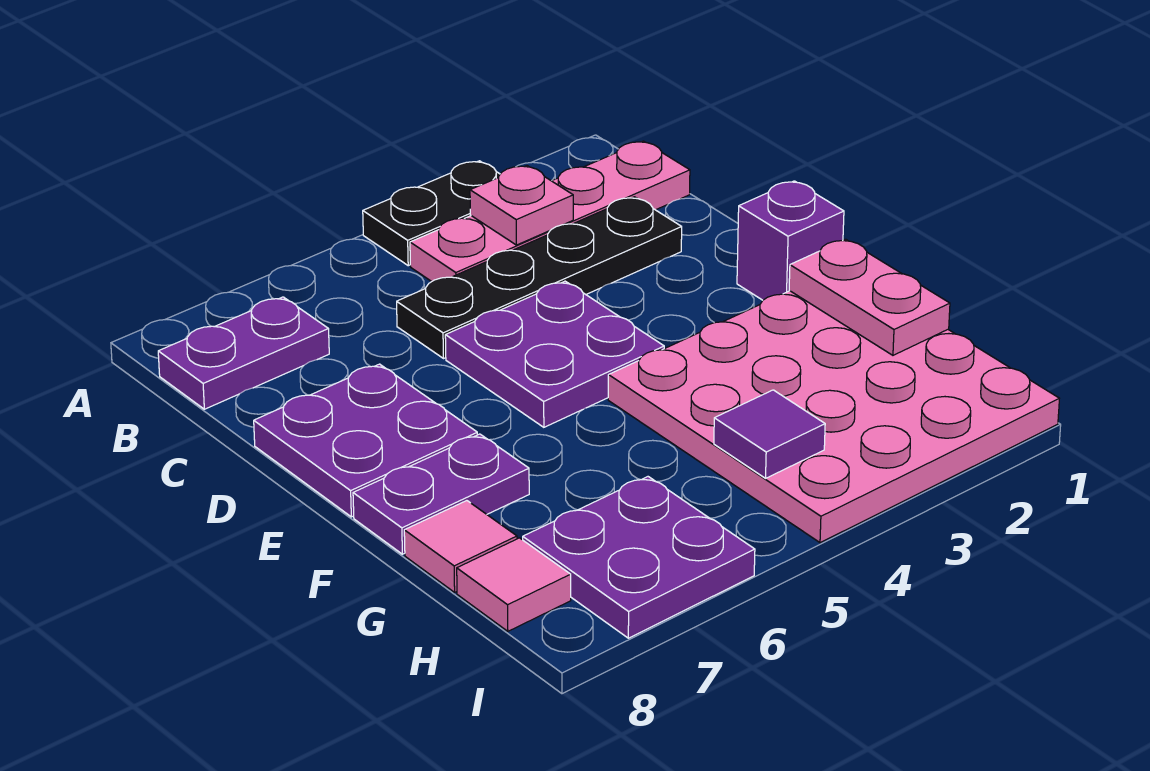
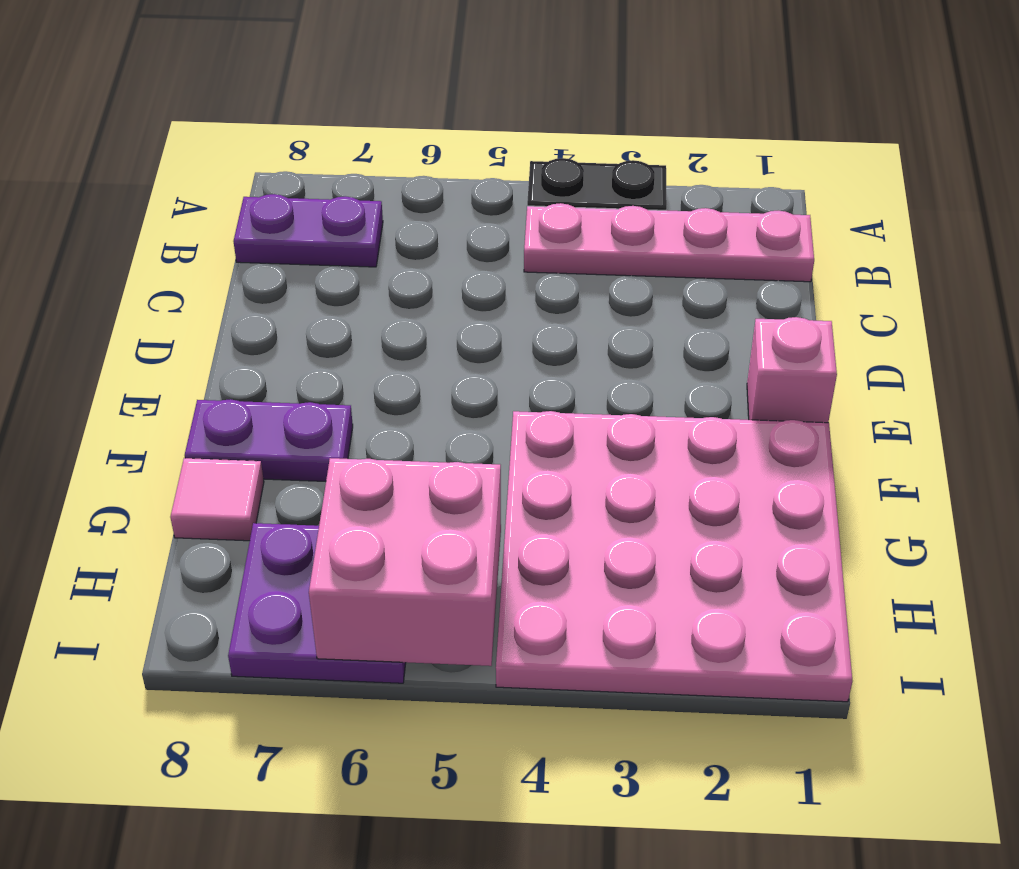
pink brick E1 level 1 -> purple brick E1 level 1
pink brick H5:I6 level 2 -> none
none -> black plate C2:C5 level 1
none -> purple plate D4:E5 level 1
none -> purple plate D7:E8 level 1

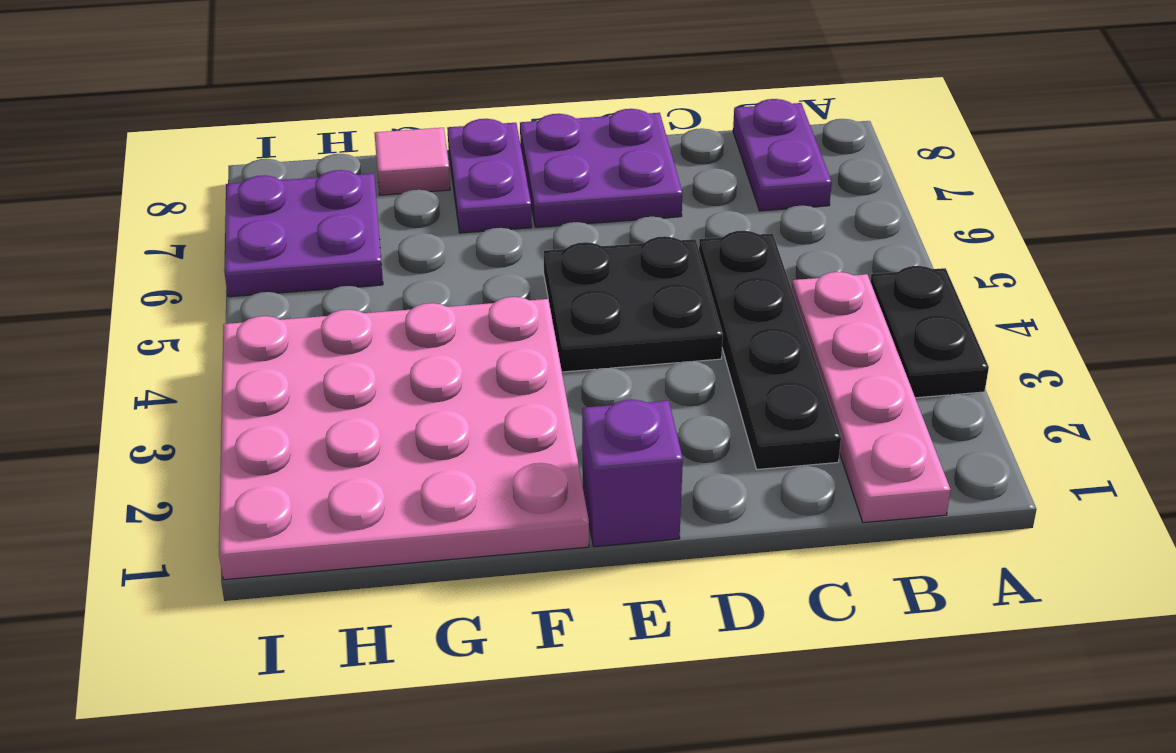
black plate D4:E5 level 1 -> purple plate D4:E5 level 1
none -> pink tile H8 level 1
none -> pink plate B3 level 2
none -> pink plate F1:G1 level 2

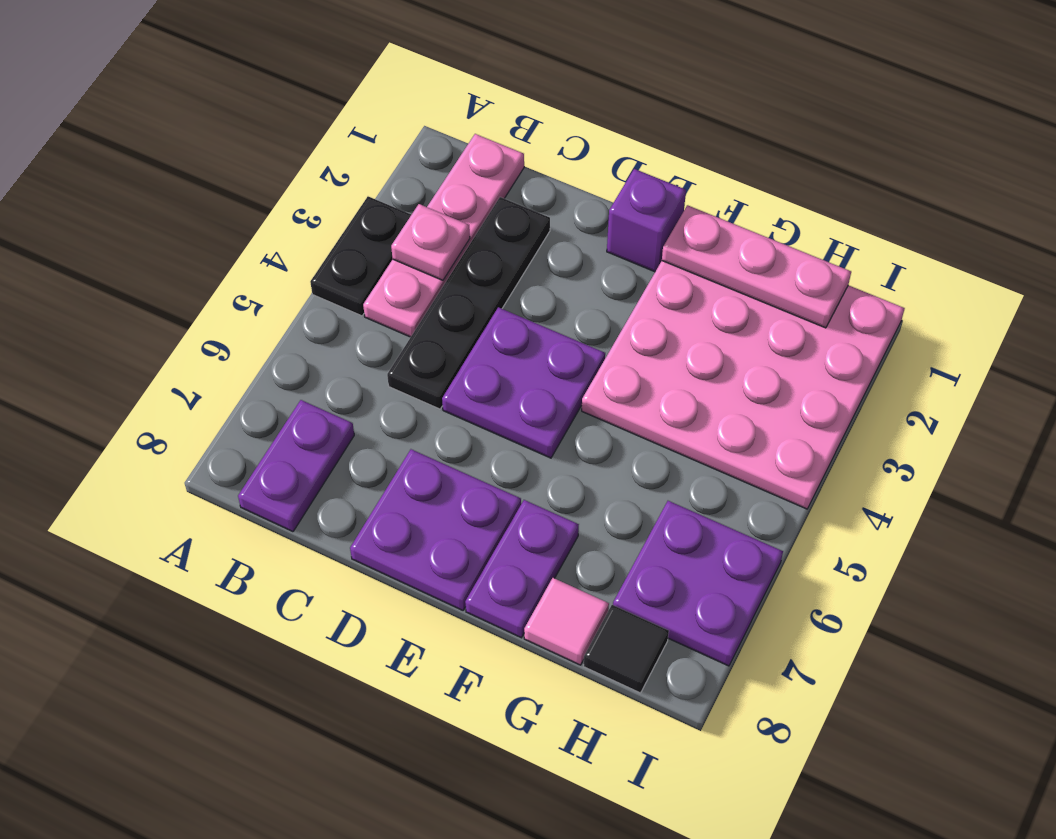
pink plate F1:H1 level 2 -> pink plate F1:G1 level 2
black tile H8 level 1 -> pink tile H8 level 1
none -> purple tile H4 level 2

